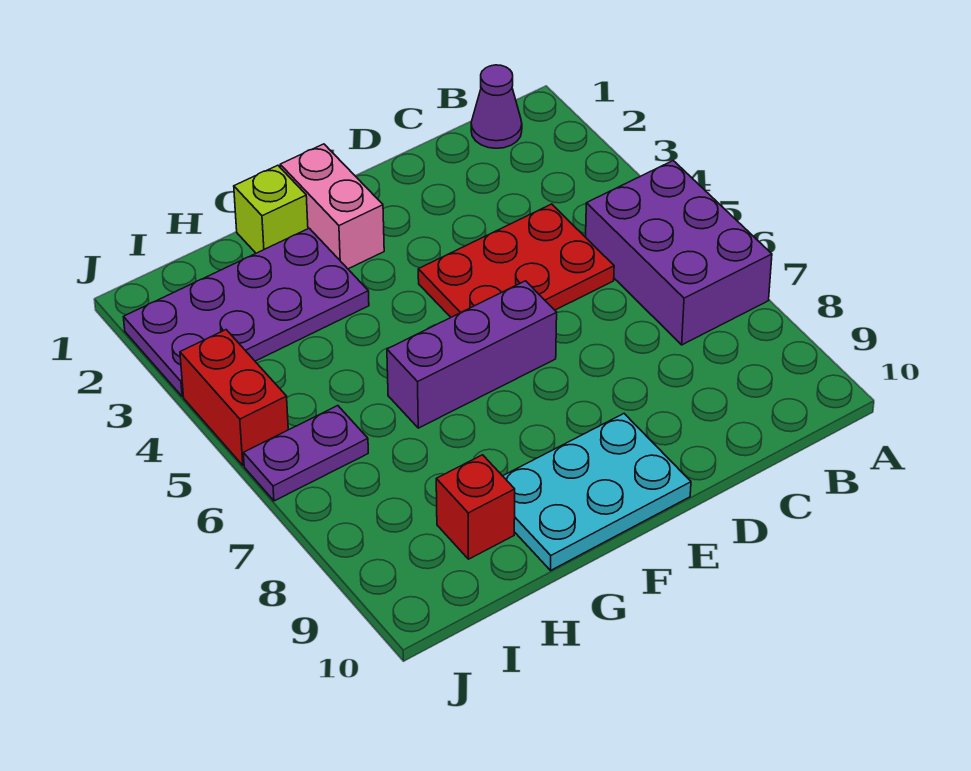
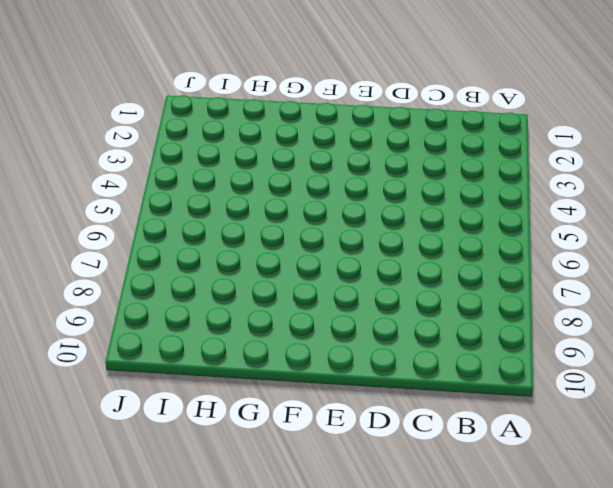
none -> purple brick A5:B7 level 1
none -> purple cone B1 level 1

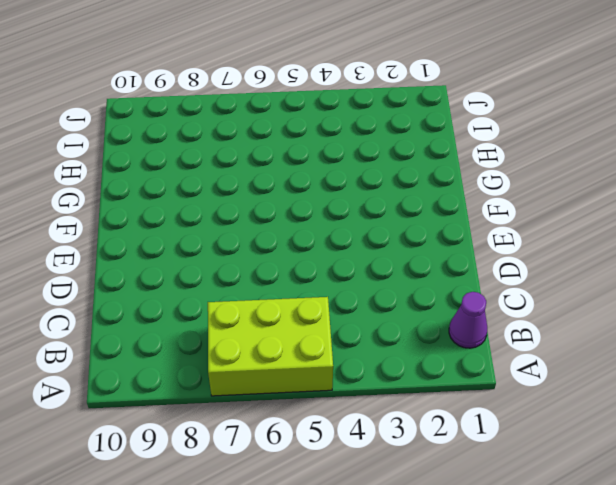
lime brick A5:B7 level 1 -> purple brick A5:B7 level 1
none -> red plate C4:E5 level 1
none -> purple brick E6:G6 level 1

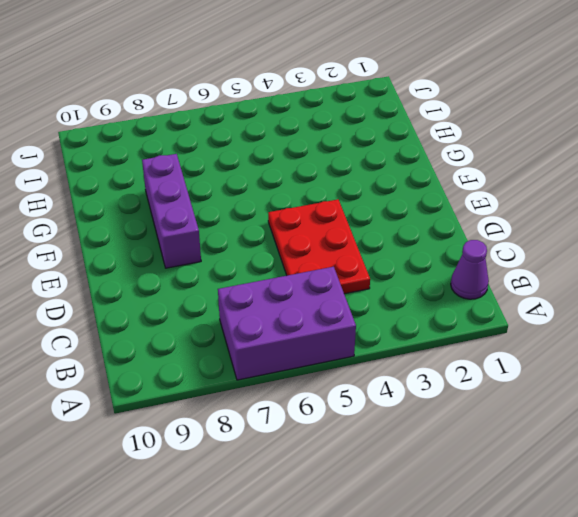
purple brick E8:G8 level 1 -> purple brick E6:G6 level 1
none -> cyan plate E9:G10 level 1
none -> pink brick F1:F2 level 1

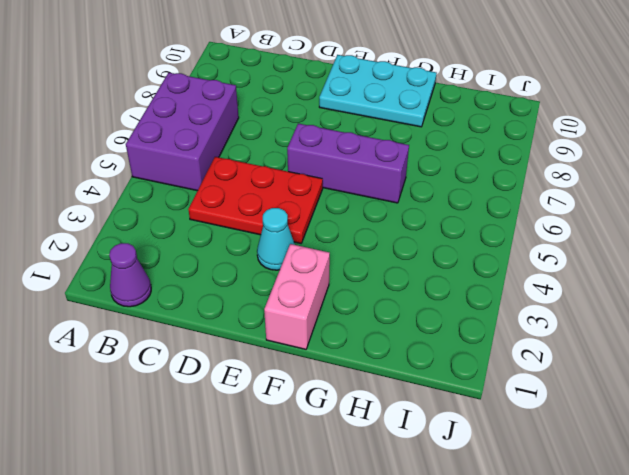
cyan cone E3 level 1 -> none
none -> lime brick G1 level 1
none -> purple plate G2:J3 level 1

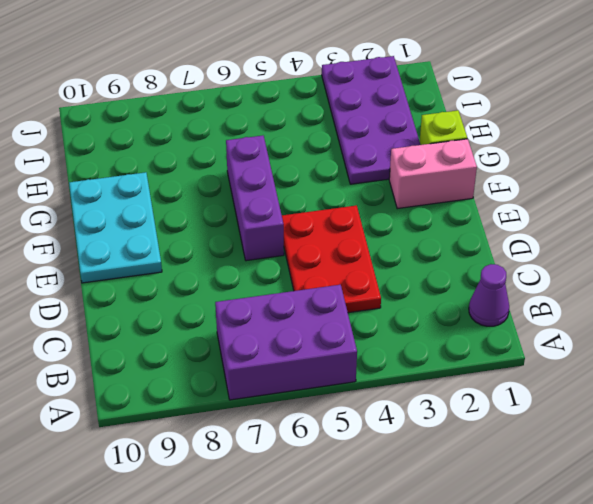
none -> red brick H9 level 1
none -> purple plate I6:J6 level 1

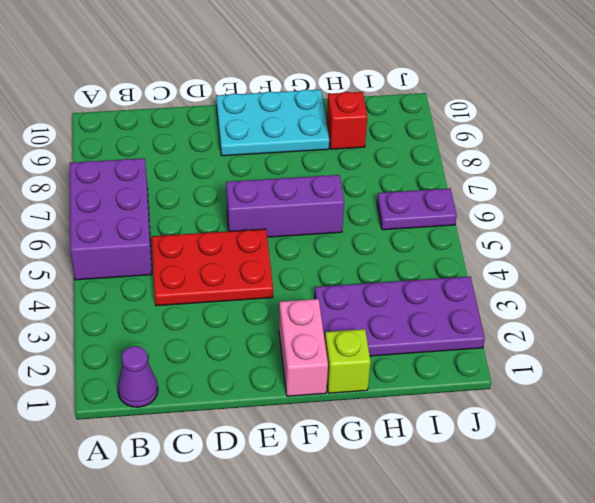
none -> red brick J4:J5 level 1

